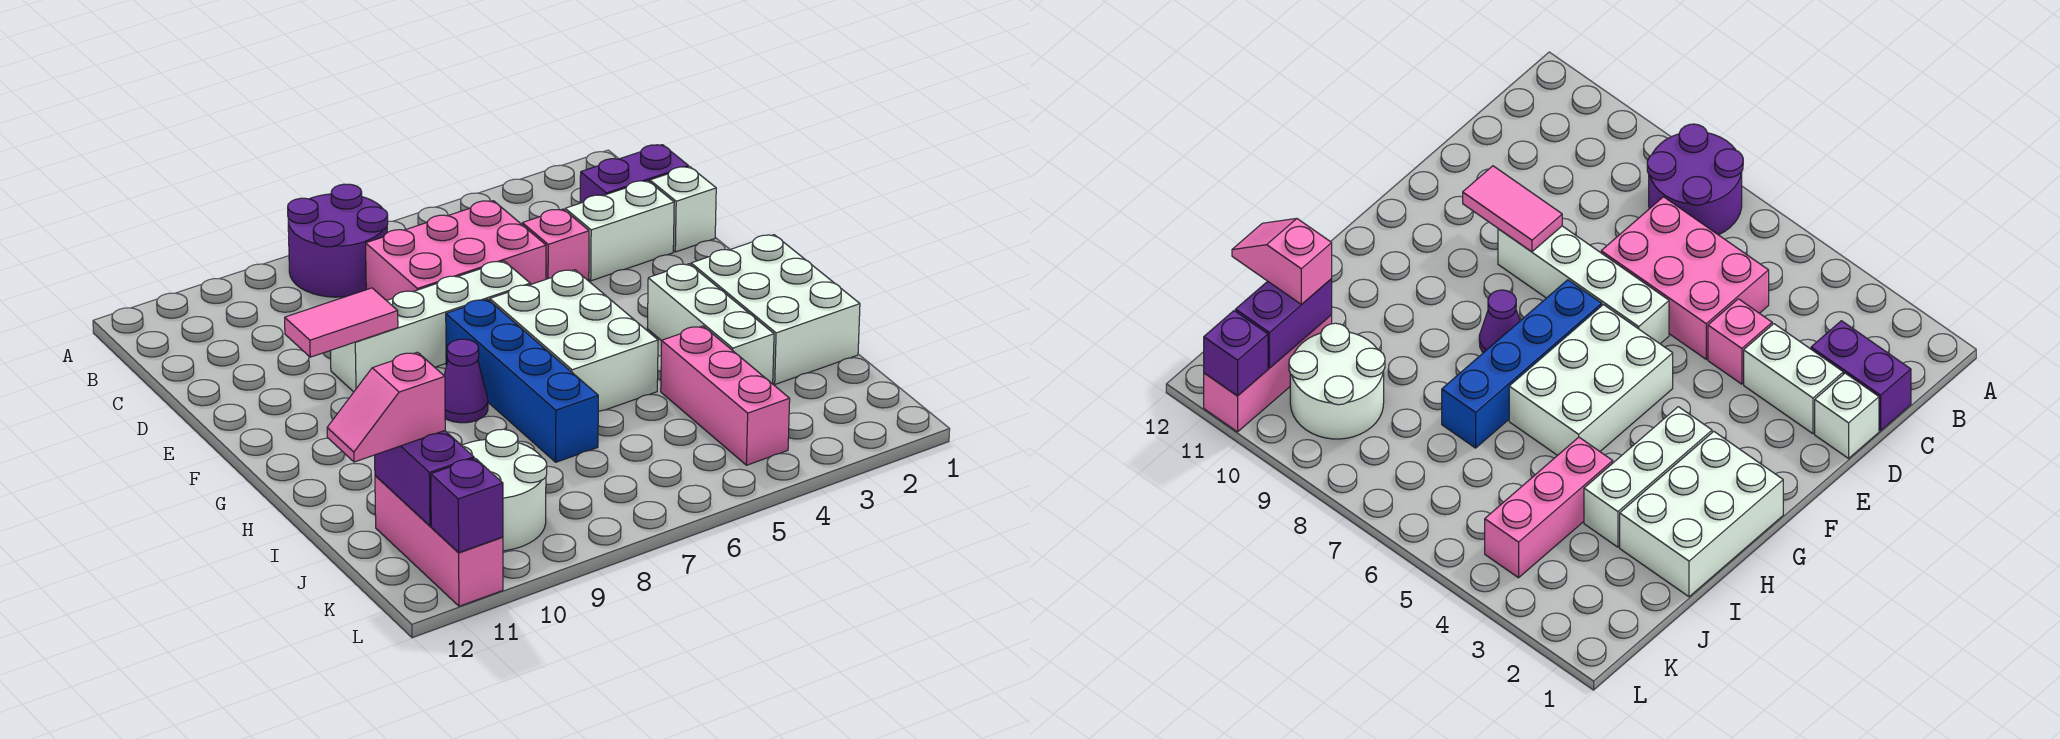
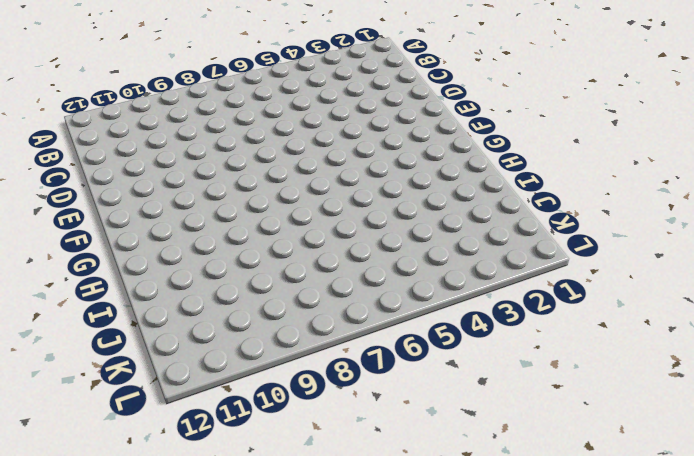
none -> purple round brick A7:B8 level 1
none -> purple brick C1:C2 level 1
none -> pink brick C5:D7 level 1

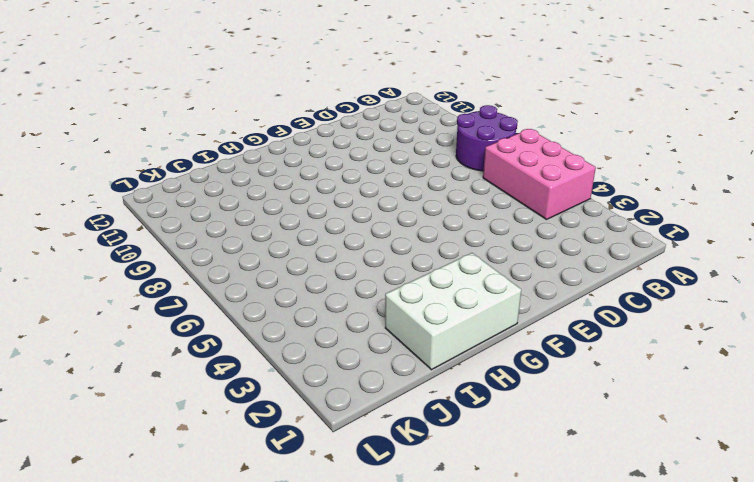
pink brick A4:B6 level 1 -> pink brick C5:D7 level 1
none -> purple brick C1:C2 level 1
none -> white brick D1 level 1
none -> white brick D2:D3 level 1

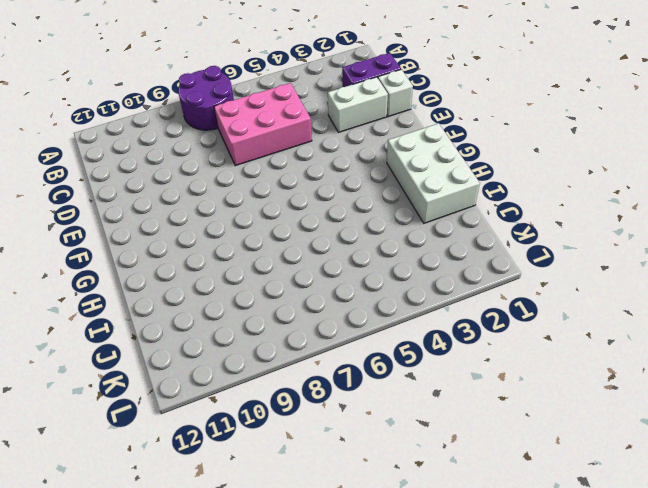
none -> pink brick D4 level 1
none -> white brick E6:E9 level 1
none -> white brick F5:H6 level 1

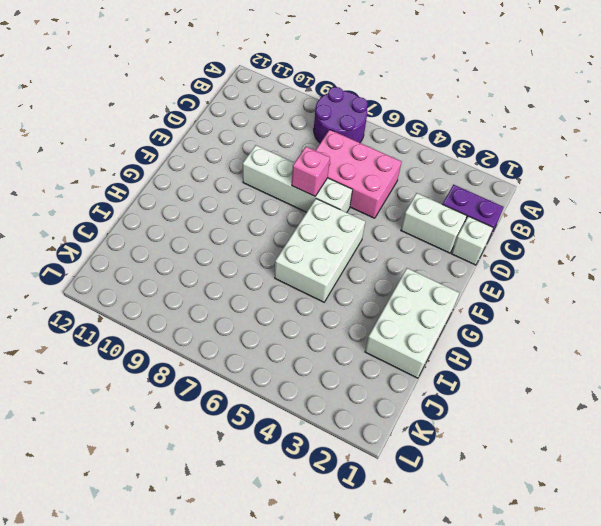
pink brick E7 level 2 -> pink brick D4 level 1
none -> blue brick F7:I7 level 1
none -> white brick G3:I3 level 1
none -> purple cone G8 level 1

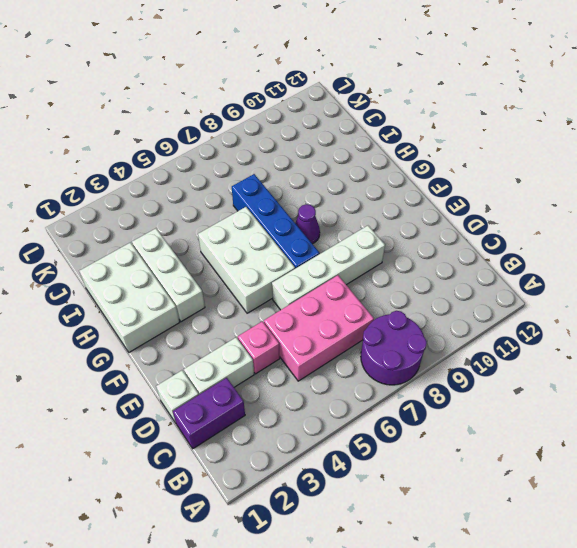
none -> pink brick I4:K4 level 1
none -> white round brick J9:K10 level 1
none -> pink brick J11:L11 level 1

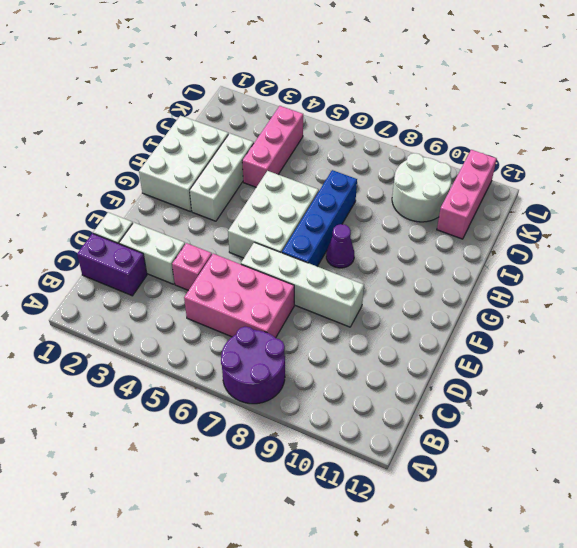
none -> pink tile E9:E10 level 2
none -> purple brick J11:K11 level 2
none -> purple brick L11 level 2

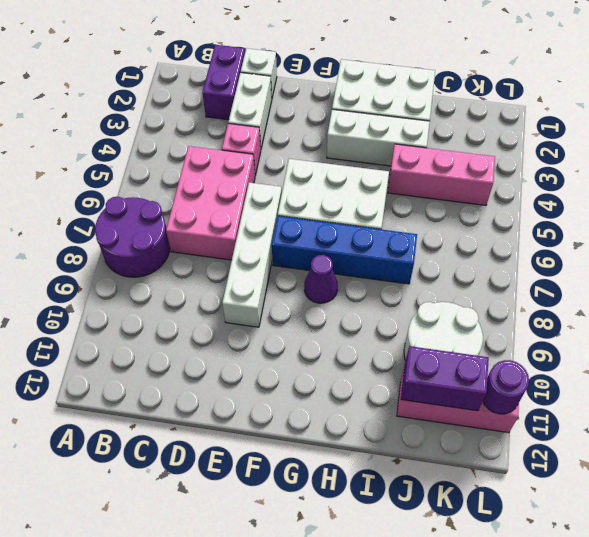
purple round brick L11 level 2 -> purple brick L11 level 2
none -> pink tile E9:E10 level 2
none -> pink slope J11:J12 level 3 top 11

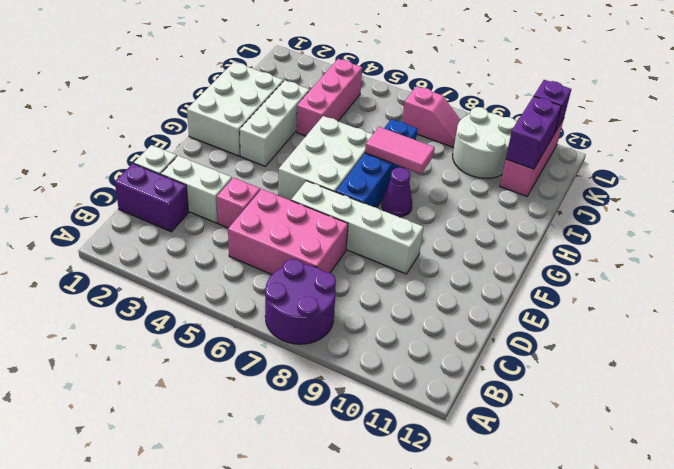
pink tile H7:H8 level 2 -> pink tile E9:E10 level 2
pink slope K7:K8 level 1 top 7 -> pink slope J11:J12 level 3 top 11

